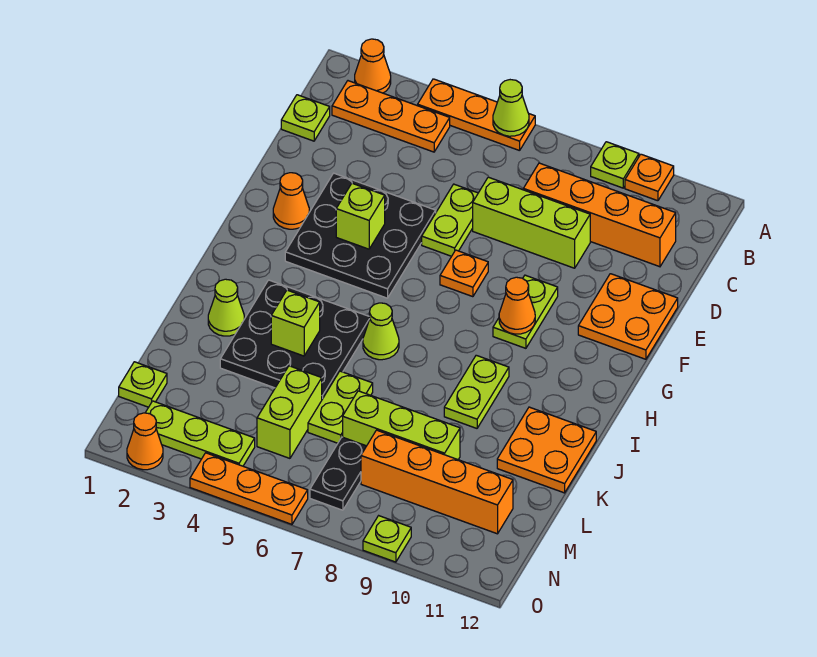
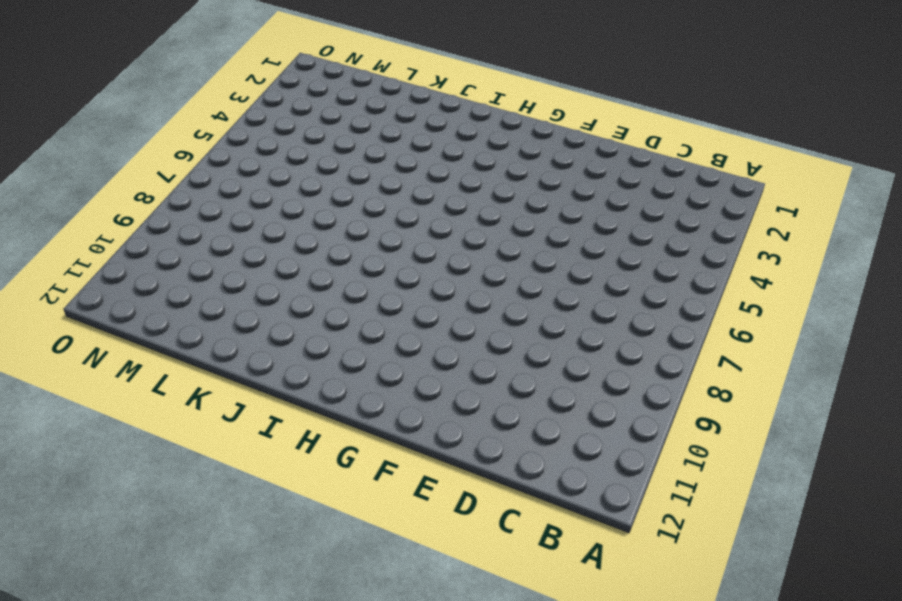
none -> orange cone A2 level 1
none -> orange plate A4:A6 level 1
none -> lime plate A9 level 1
none -> orange plate A10 level 1

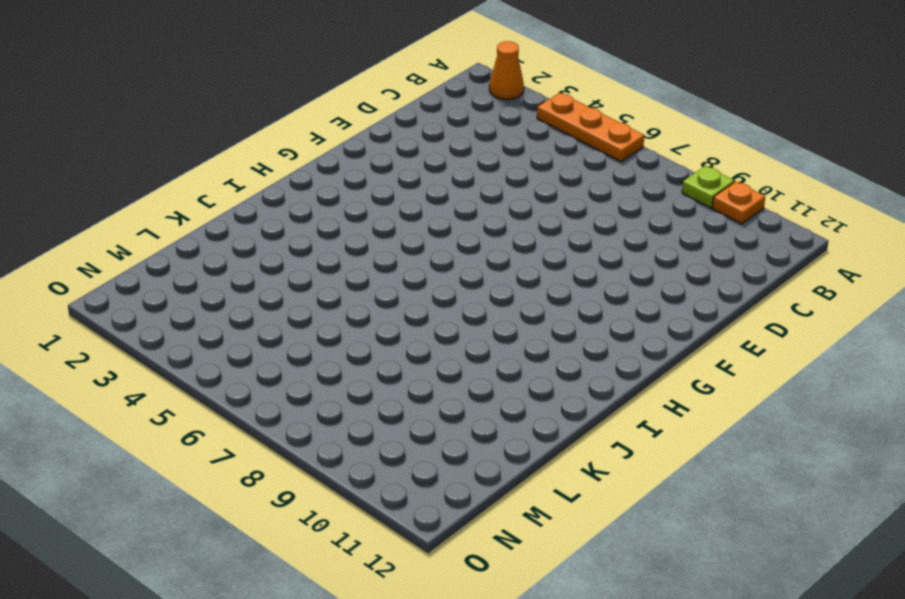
none -> orange plate B2:B4 level 1
none -> lime plate C1 level 1
none -> orange brick C8:C11 level 1
none -> lime plate D6:E6 level 1

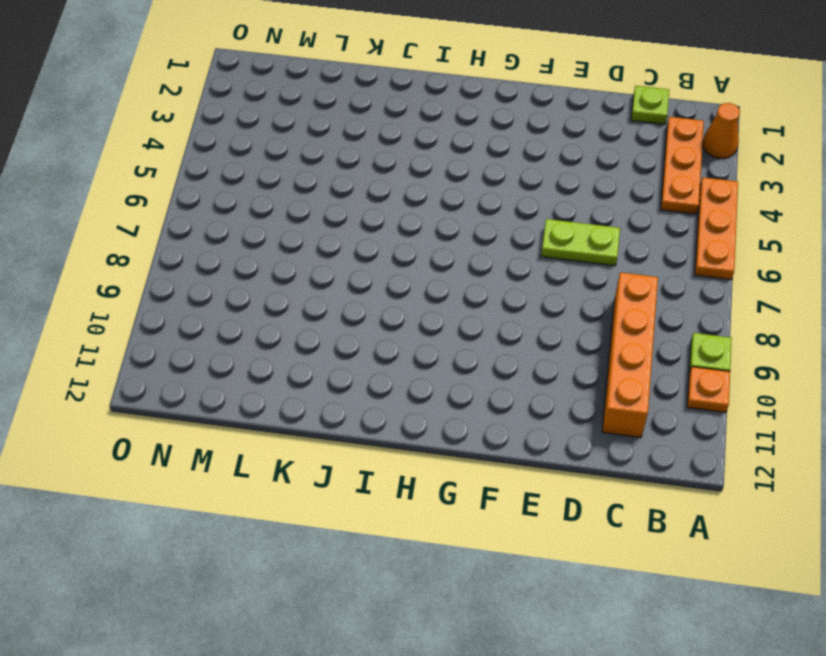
none -> lime brick D7:D9 level 1
none -> black plate E3:G5 level 1
none -> orange plate E11:F12 level 1
none -> orange cone F2 level 1

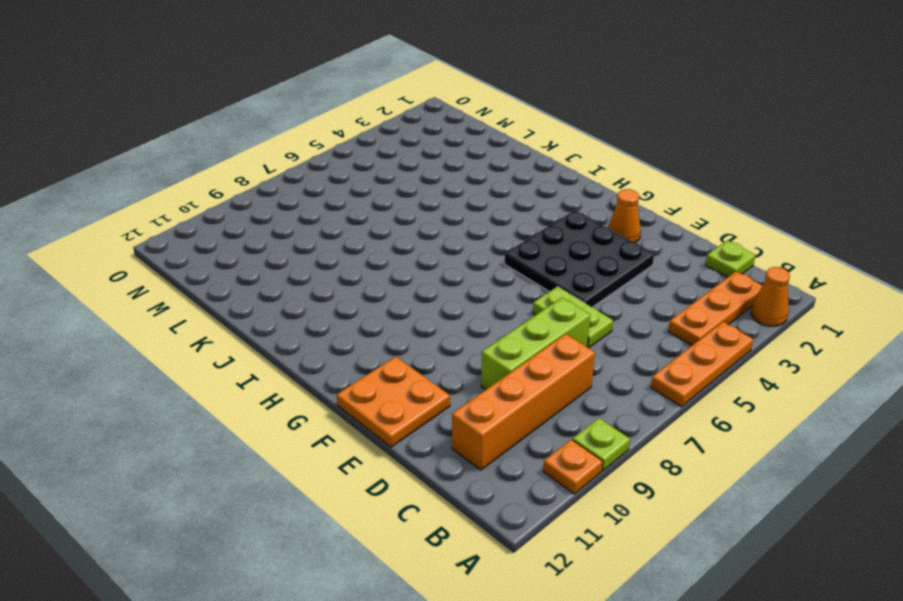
none -> orange plate F7 level 1
none -> lime plate F9:G9 level 1
none -> black plate I3:K5 level 1
none -> lime cone I6 level 1

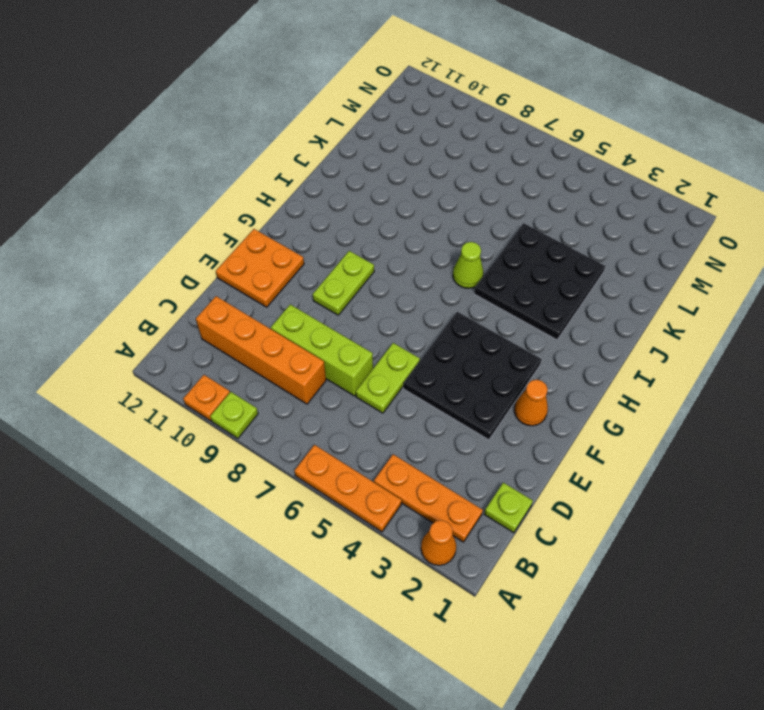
none -> orange plate F7 level 1
none -> lime plate I9:J9 level 1
none -> lime cone J2 level 1
none -> orange plate J11:K12 level 1

